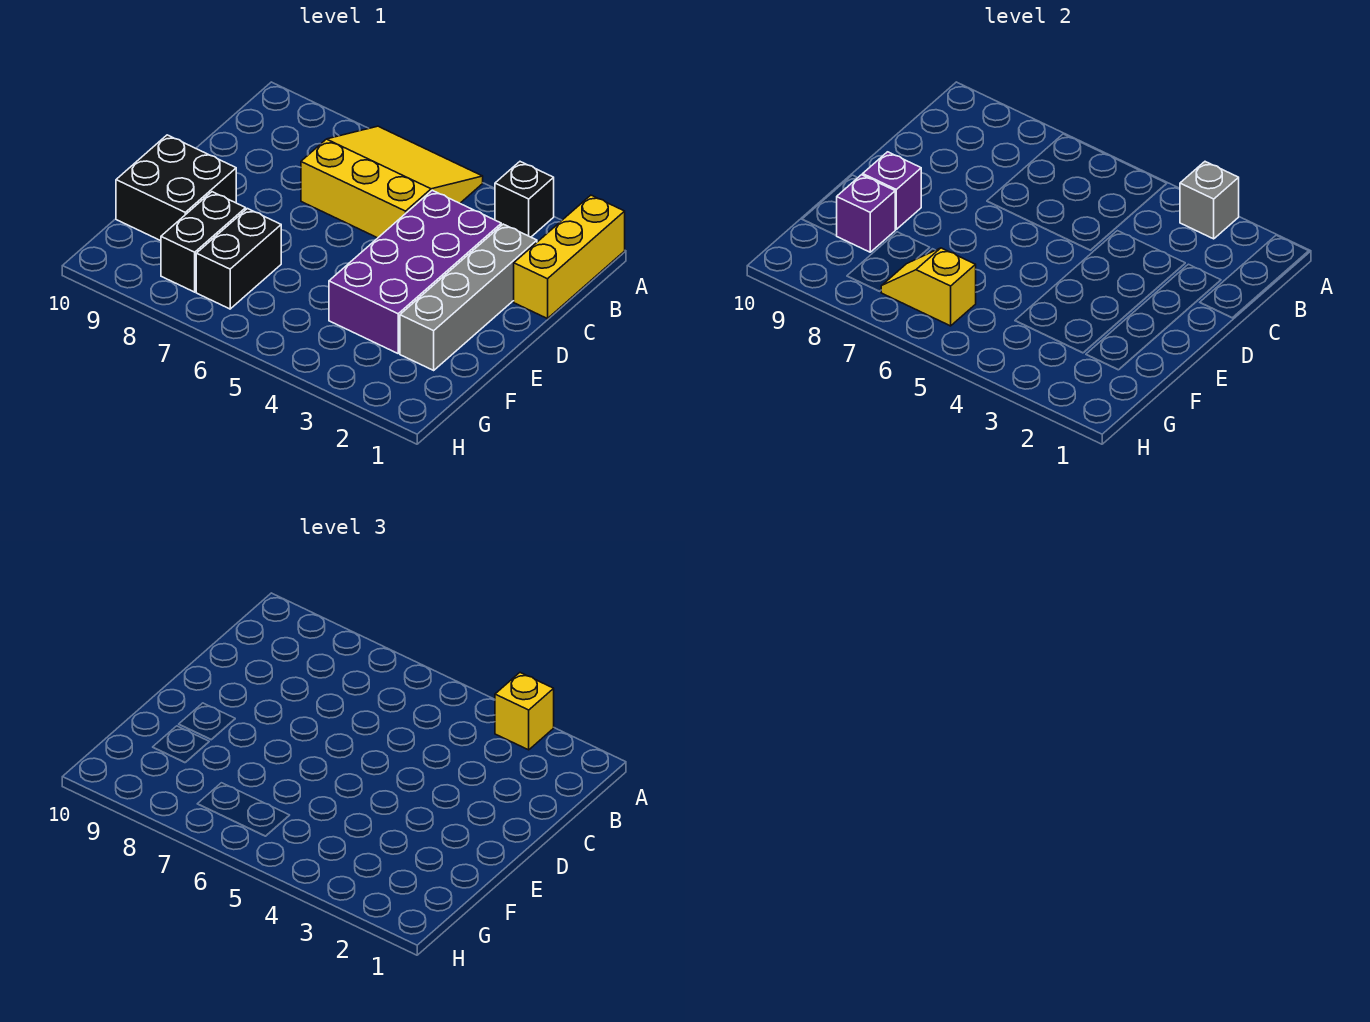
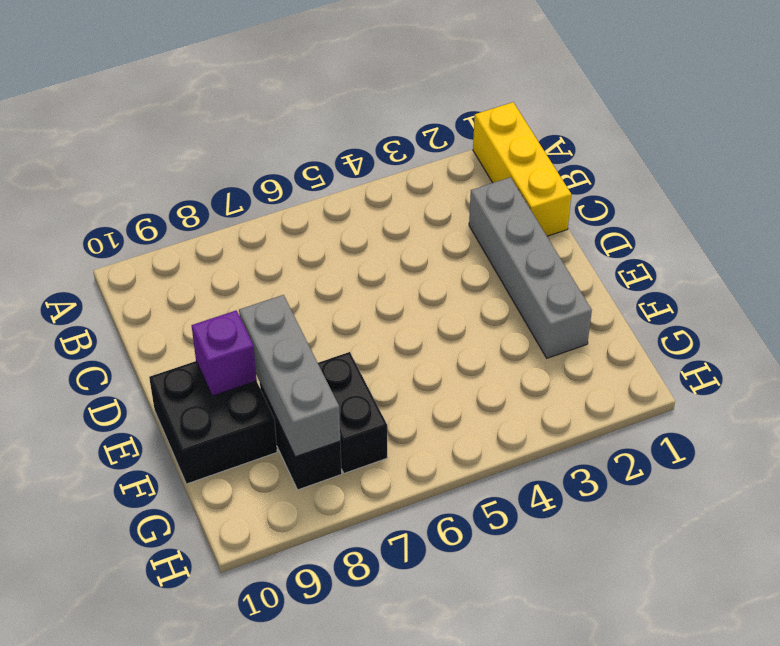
grey brick E8:G8 level 2 -> none
none -> black brick A3 level 1
none -> yellow slope A5:C7 level 1 top C
none -> purple brick C3:F4 level 1

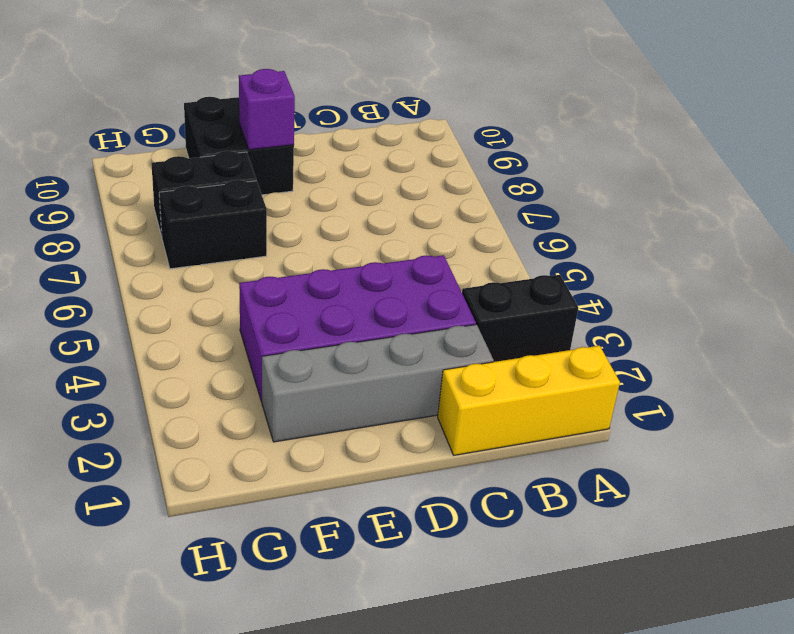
black brick A3:B3 level 1 -> black brick A3 level 1
none -> yellow slope A5:C7 level 1 top C
none -> grey brick A3 level 2
none -> purple brick F9 level 2

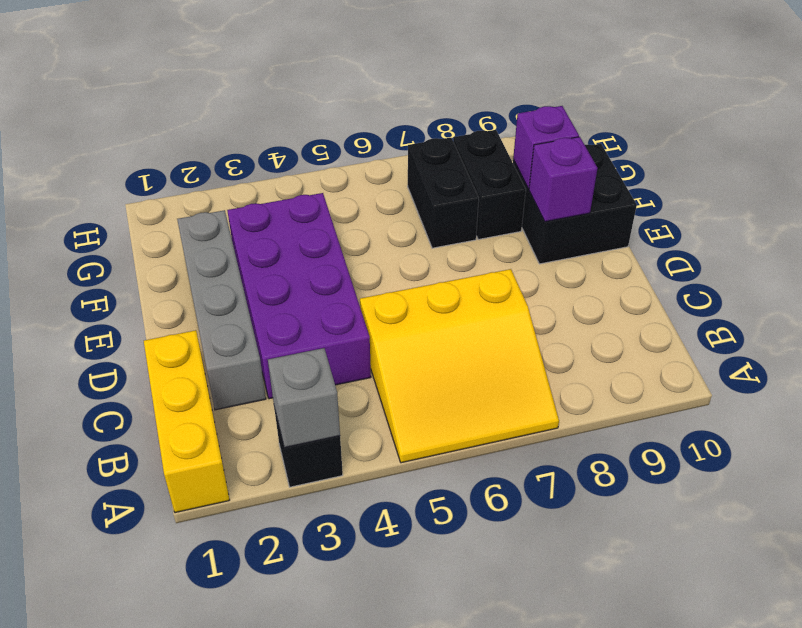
none -> yellow slope G6:G7 level 2 top 6
none -> yellow brick A3 level 3

